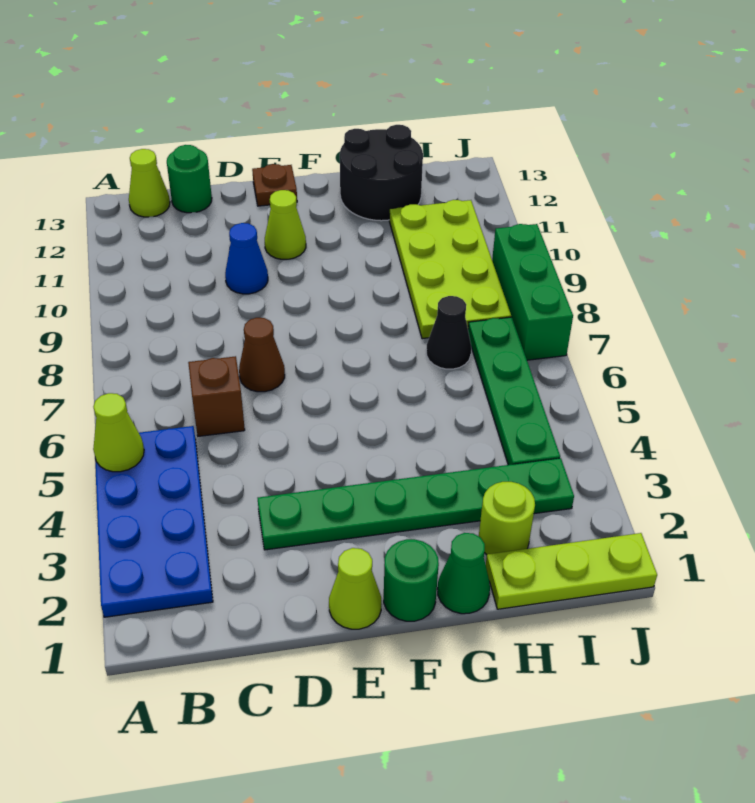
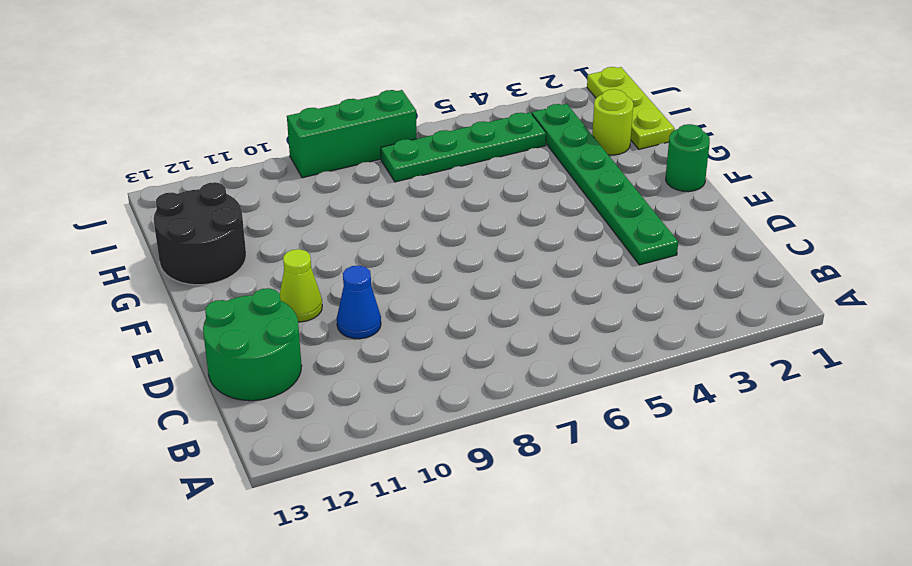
green round brick C12:D13 level 1 -> green round brick C13 level 1
none -> blue plate A2:B5 level 1
none -> lime cone B13 level 1
none -> brown brick C6 level 1

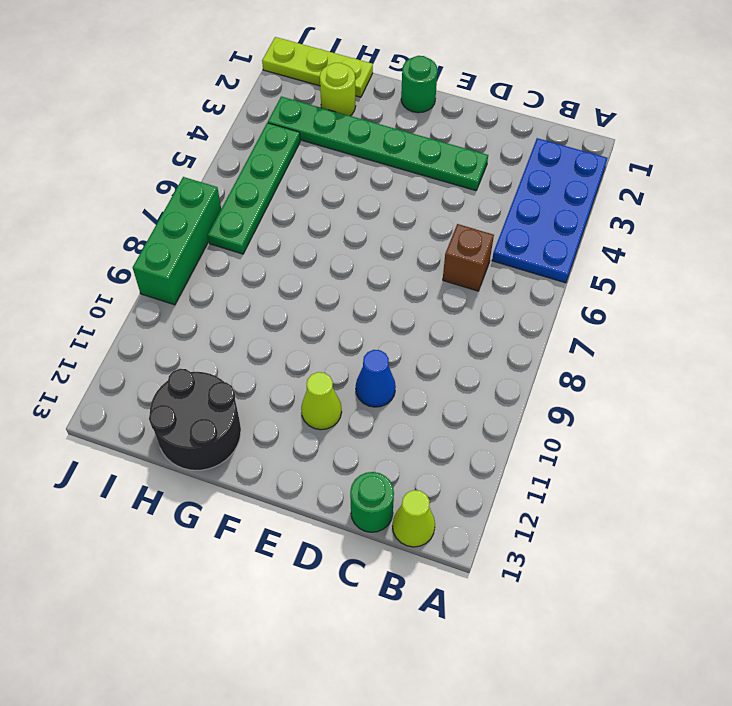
none -> brown cone D7 level 1
none -> lime cone E1 level 1
none -> brown plate E13 level 1

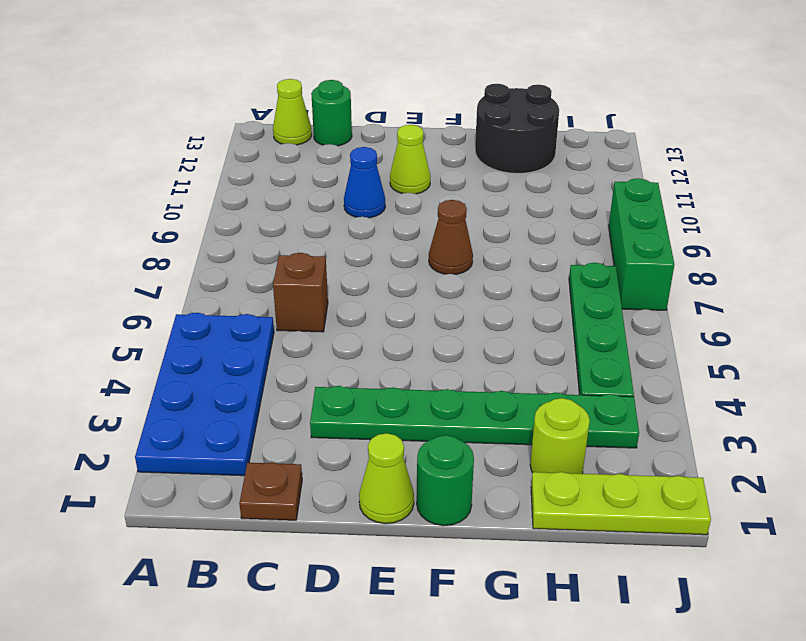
brown plate C1 level 1 -> brown plate E13 level 1
brown cone F8 level 1 -> brown cone D7 level 1
none -> green cone G1 level 1
none -> black cone H7 level 1
none -> lime plate H8:I11 level 1

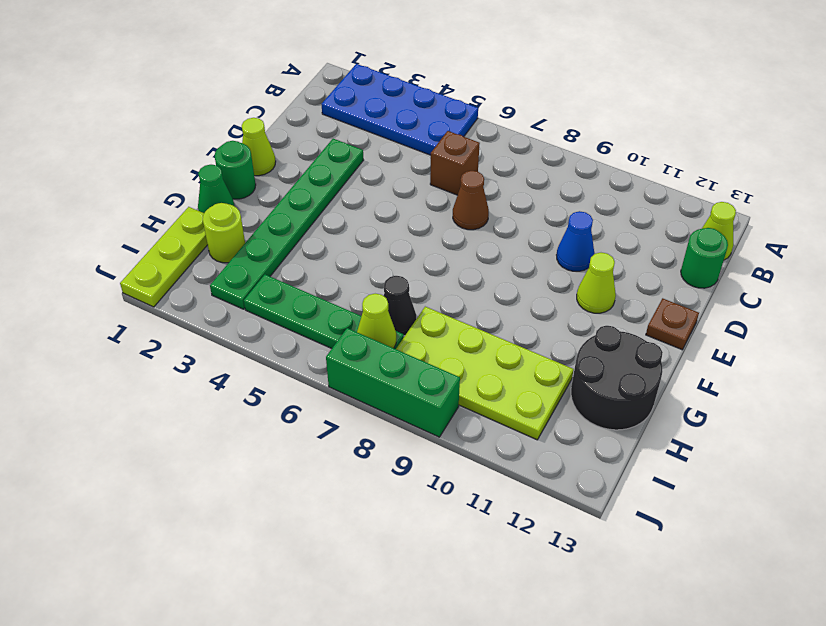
lime cone I7 level 2 -> lime cone A5 level 2

